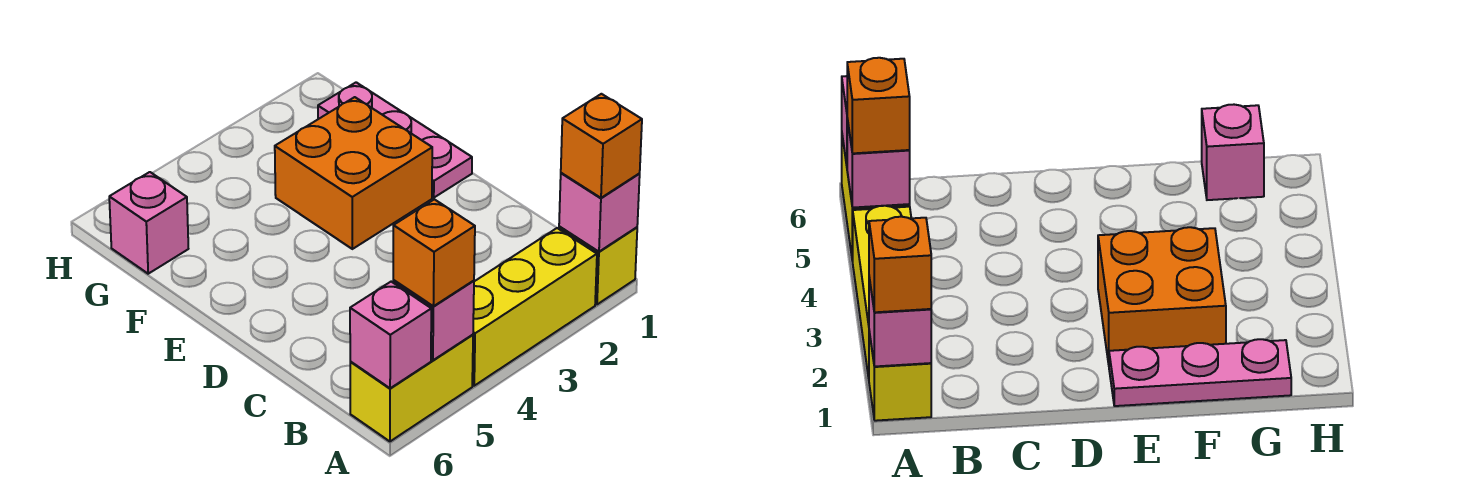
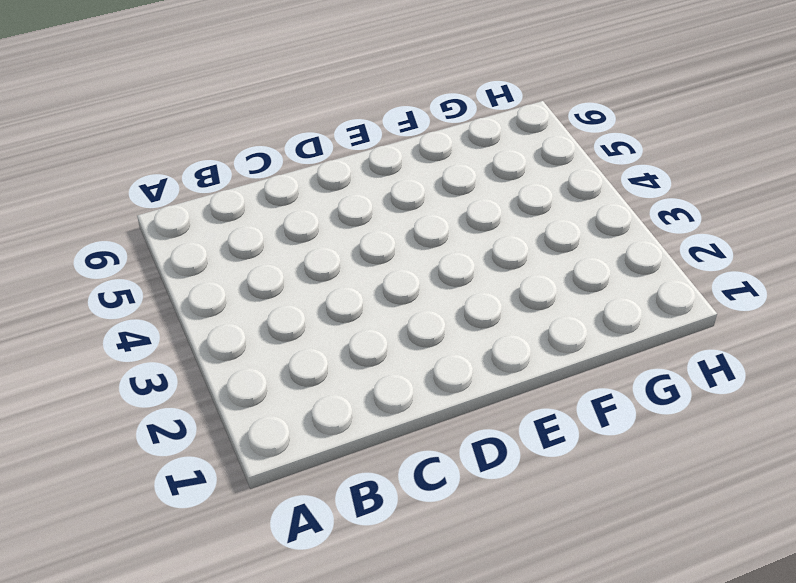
none -> yellow brick A1 level 1
none -> yellow brick A2:A4 level 1

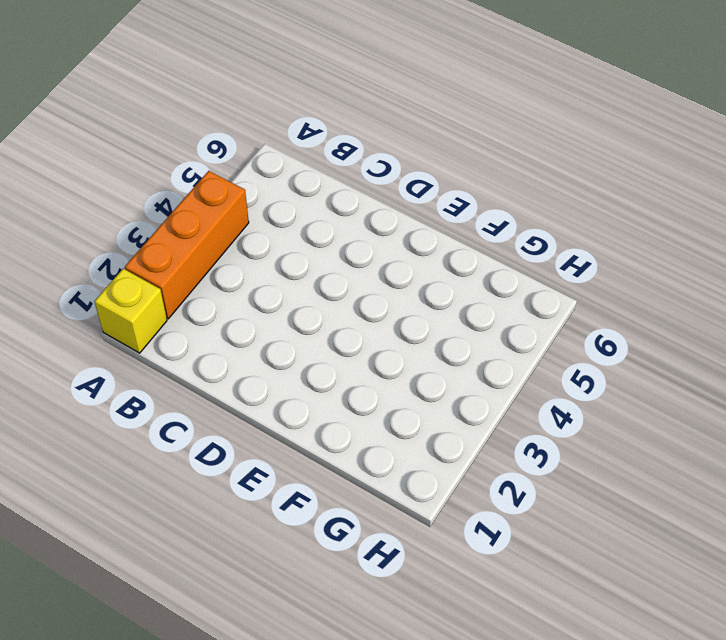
orange brick A2:A4 level 1 -> yellow brick A2:A4 level 1
none -> yellow brick A5:A6 level 1
none -> pink plate E1:G1 level 1

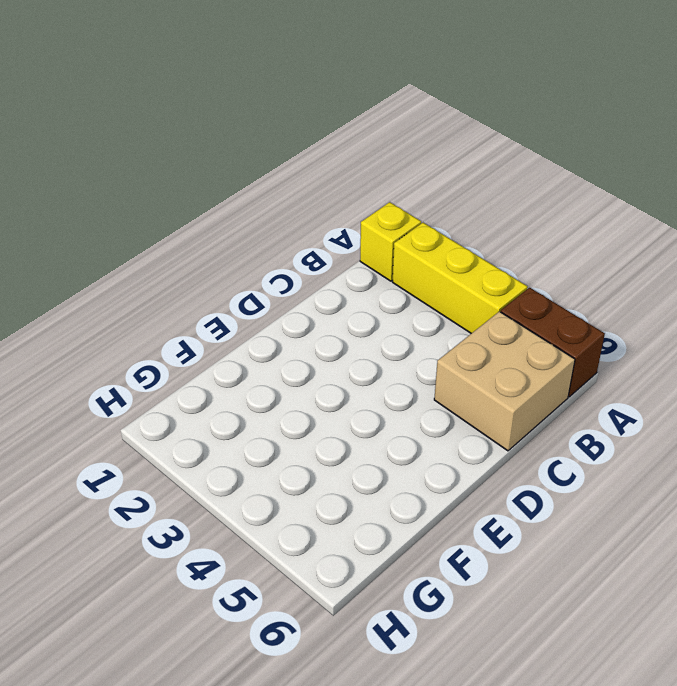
brown brick A5:A6 level 1 -> yellow brick A5:A6 level 1
tan brick B5:C6 level 1 -> none
none -> pink plate E1:G1 level 1
none -> orange brick E2:F3 level 1

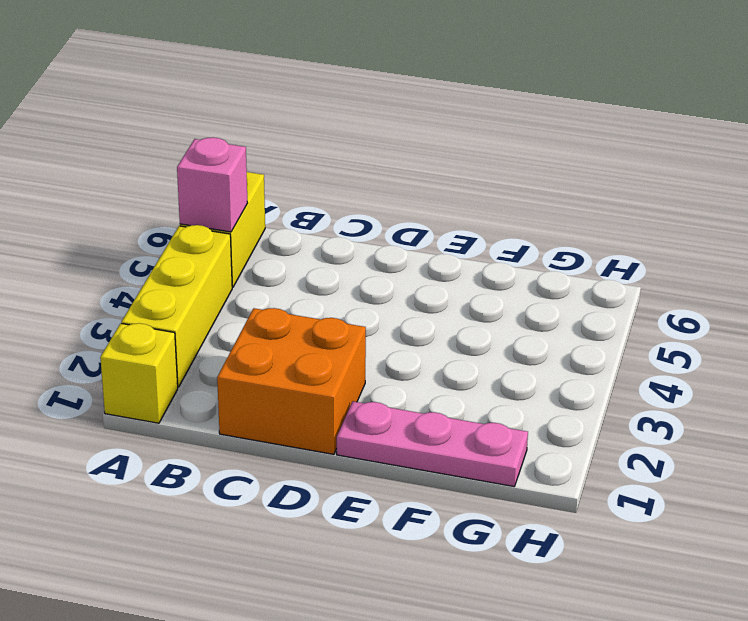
orange brick C1:D2 level 1 -> orange brick E2:F3 level 1
none -> pink brick G6 level 1
none -> pink brick A1 level 2

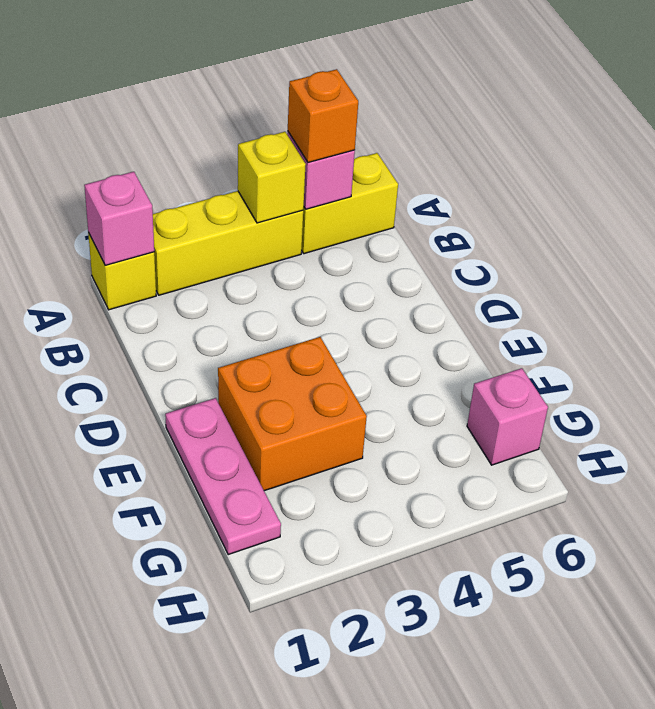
yellow brick A4 level 2 -> none
none -> pink brick A6 level 2
none -> orange brick A1 level 3

